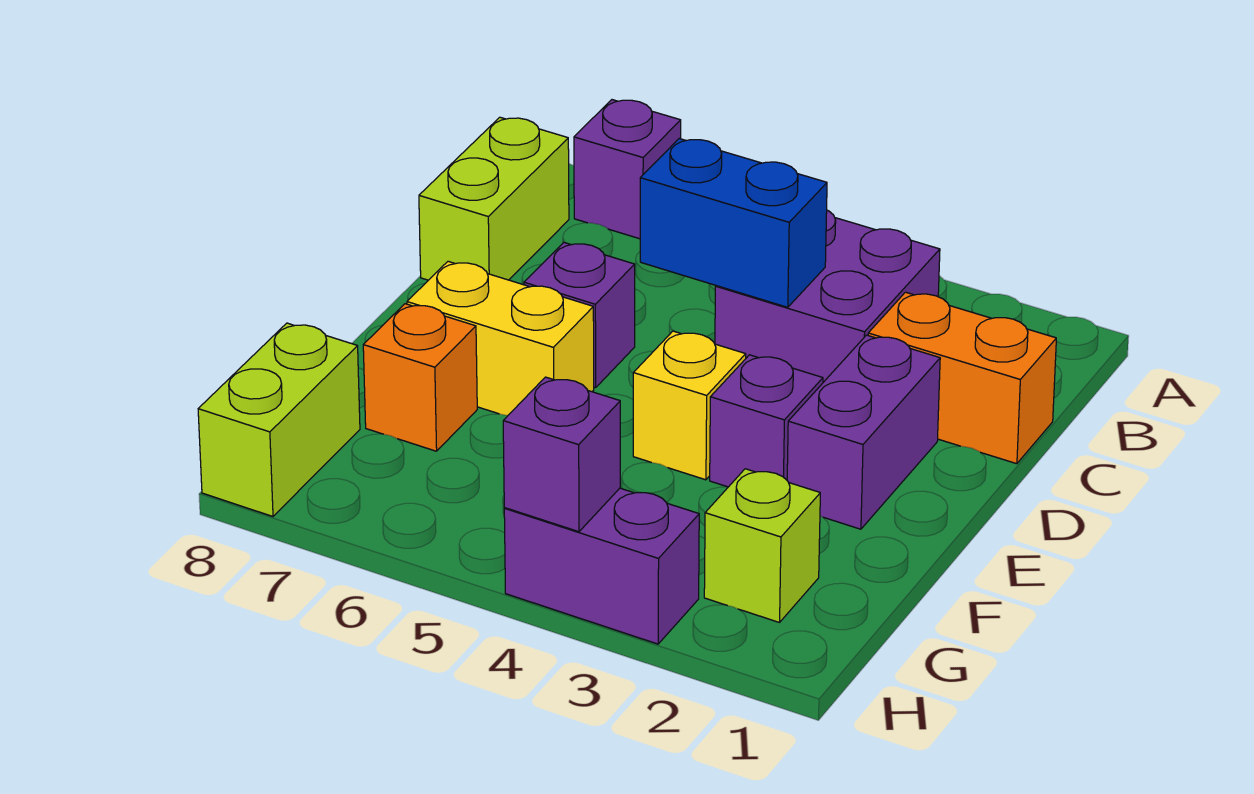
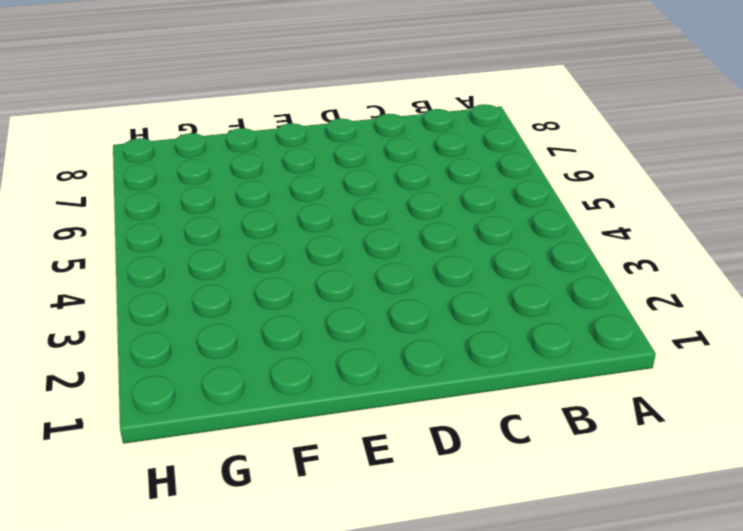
none -> purple brick A7 level 1
none -> purple brick B3:C4 level 1
none -> lime brick B8:C8 level 1

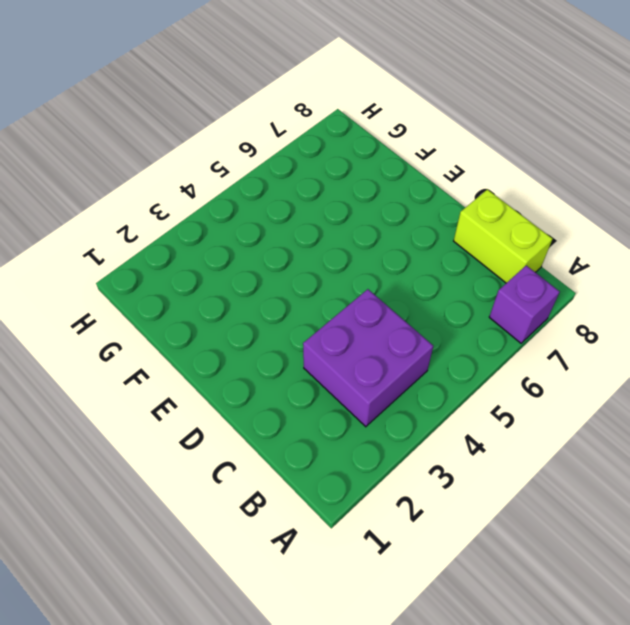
none -> orange brick C1:C2 level 1
none -> purple brick D2:E2 level 1
none -> purple brick D6 level 1

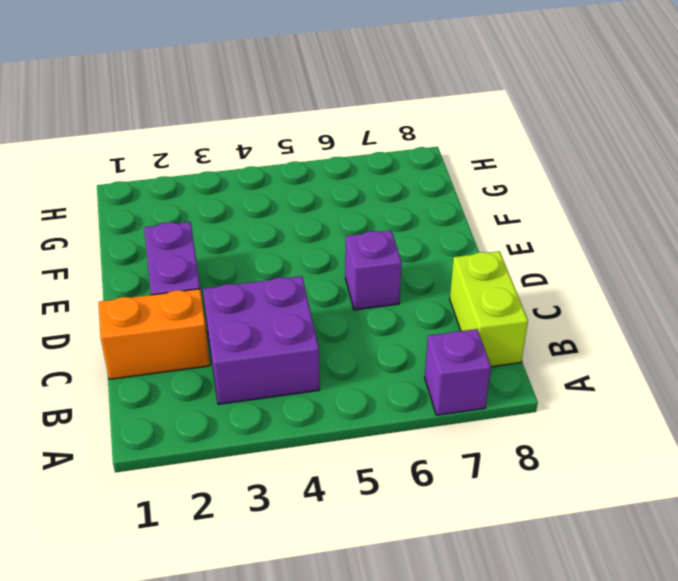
none -> purple brick E3 level 1
none -> yellow brick E4 level 1
none -> yellow brick E6:E7 level 1

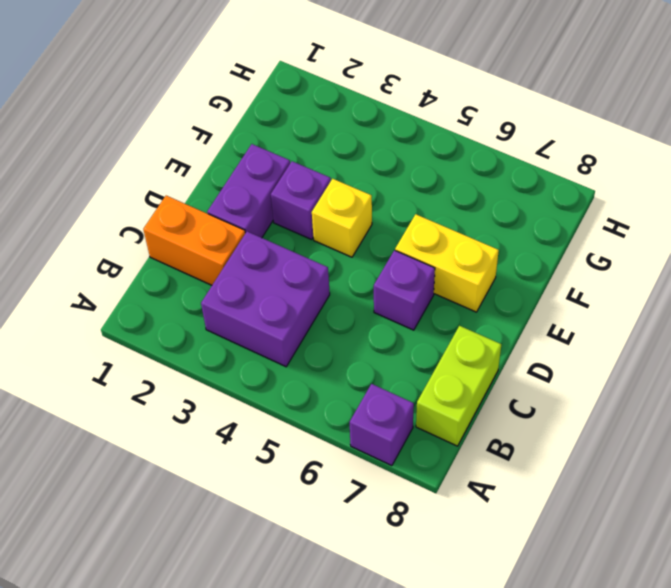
none -> orange brick F7 level 1
none -> lime brick G2 level 1
none -> lime brick G8:H8 level 1

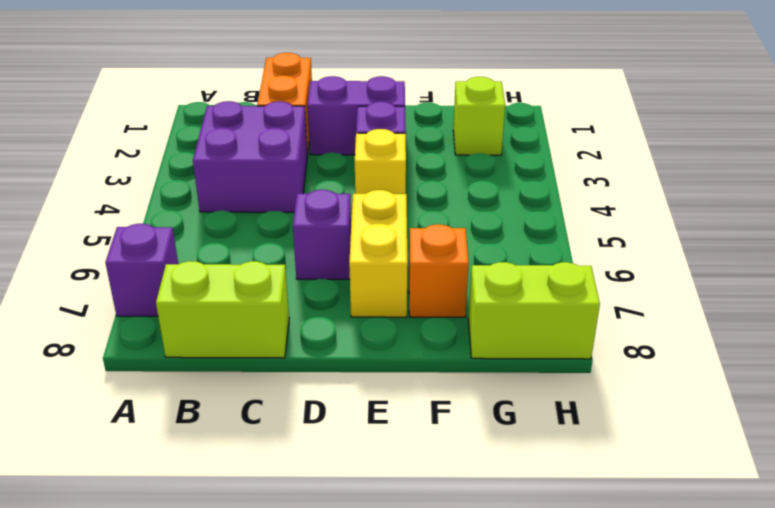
none -> purple brick H3:H4 level 1
none -> blue brick C4:C5 level 2
none -> purple brick H4 level 2

